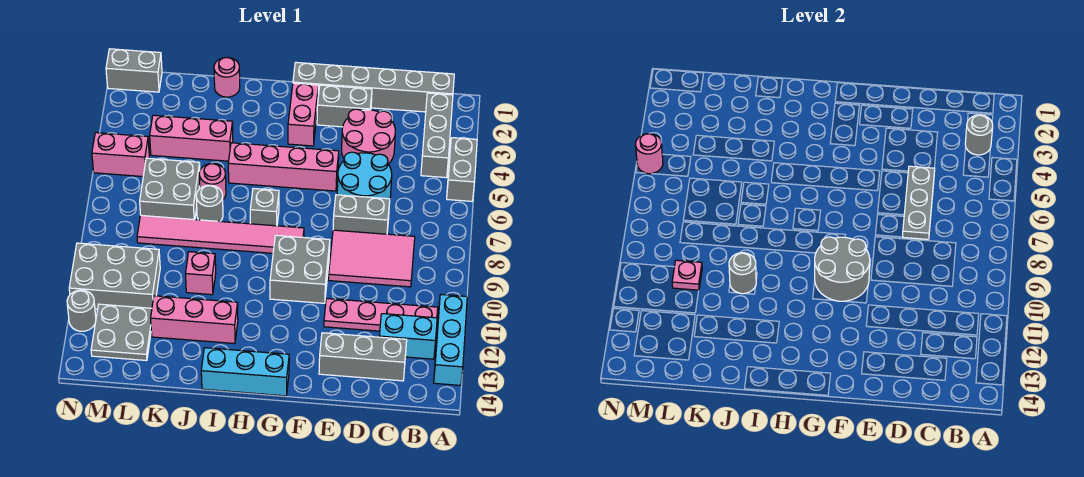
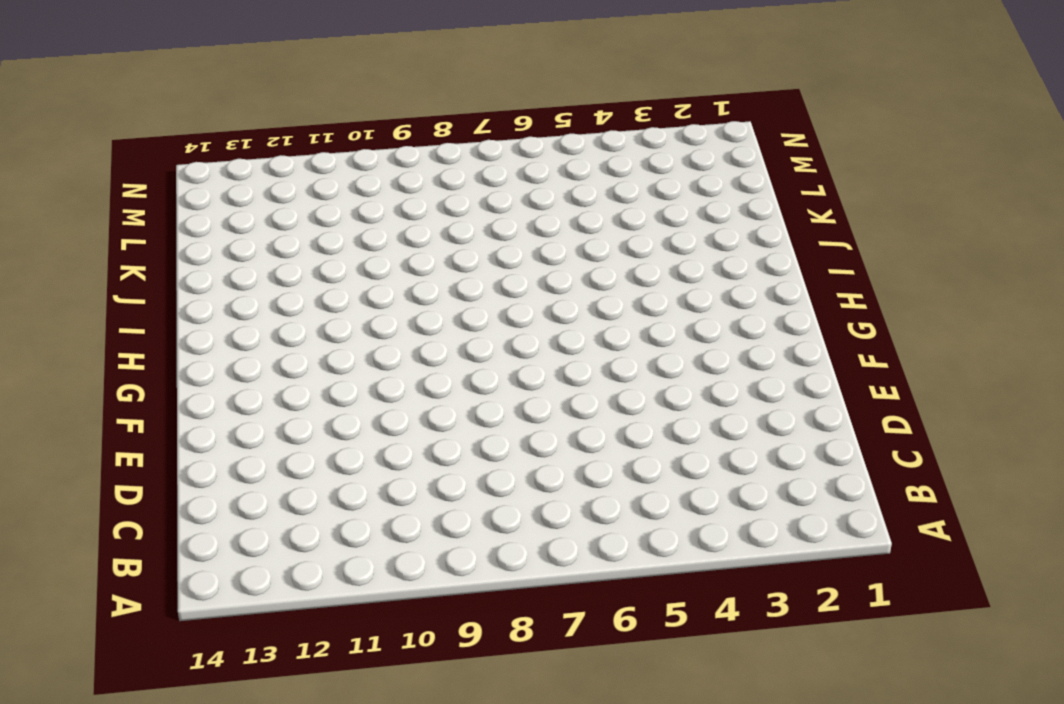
none -> grey brick A4:A5 level 1
none -> cyan brick A11:A13 level 1
none -> grey brick B1:G1 level 1
none -> grey brick B2:B4 level 1

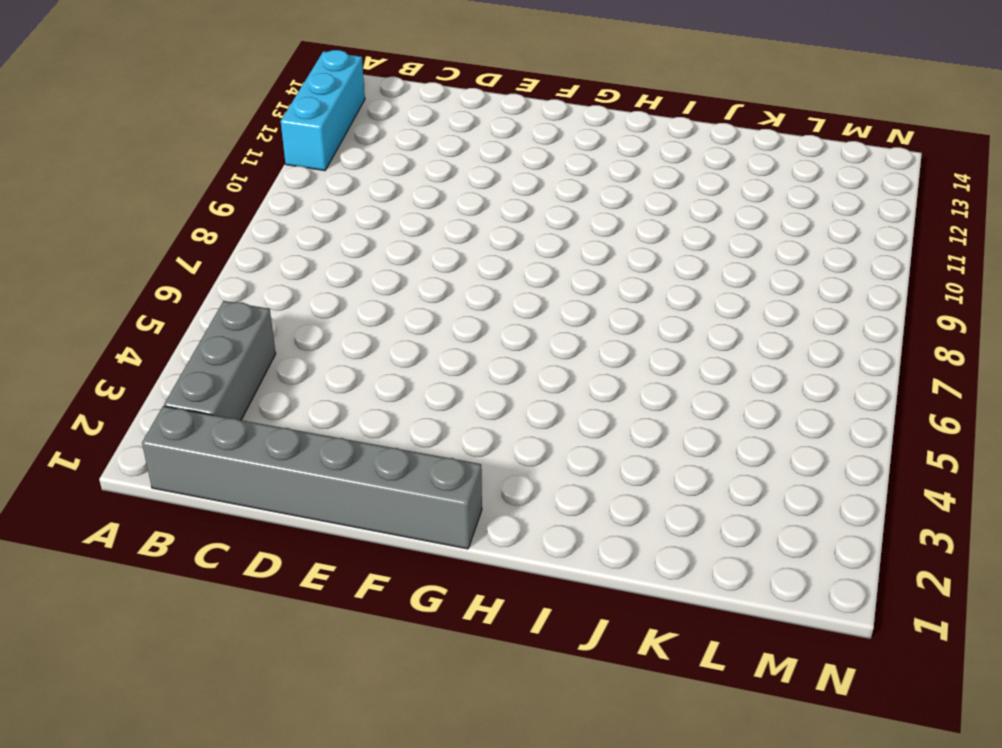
none -> grey brick A4:A5 level 1
none -> pink plate B11:E11 level 1
none -> cyan brick B12:C12 level 1
none -> pink tile C8:E9 level 1

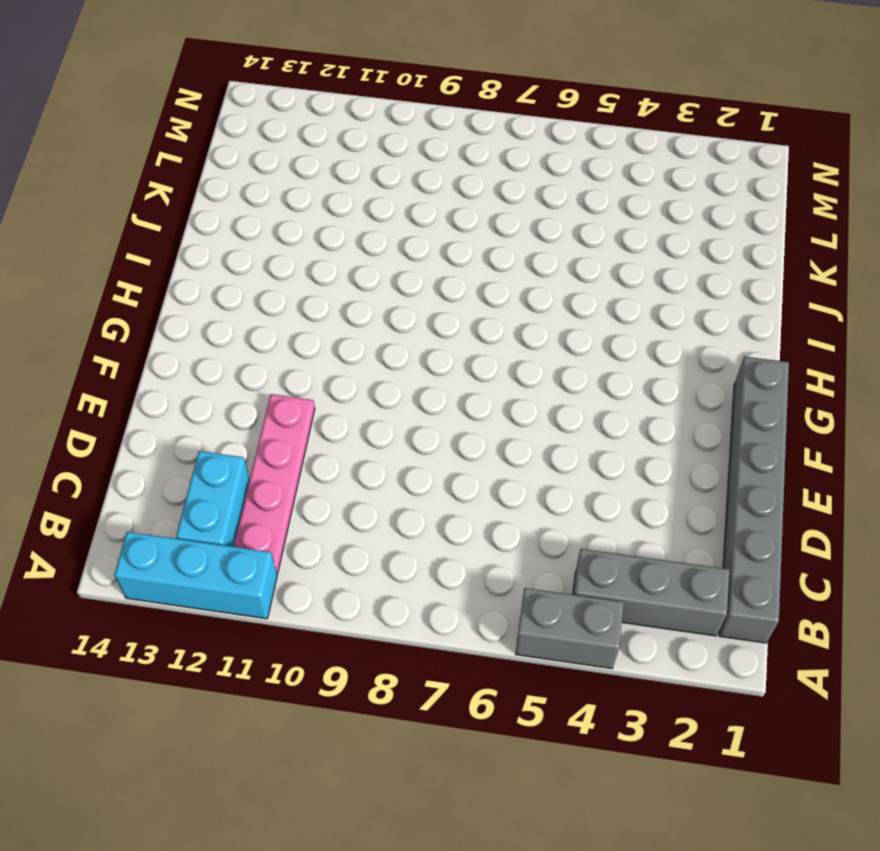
none -> pink tile C8:E9 level 1
none -> grey brick C13:E13 level 1
none -> pink round brick D3:E4 level 1
none -> cyan round brick D5:E6 level 1

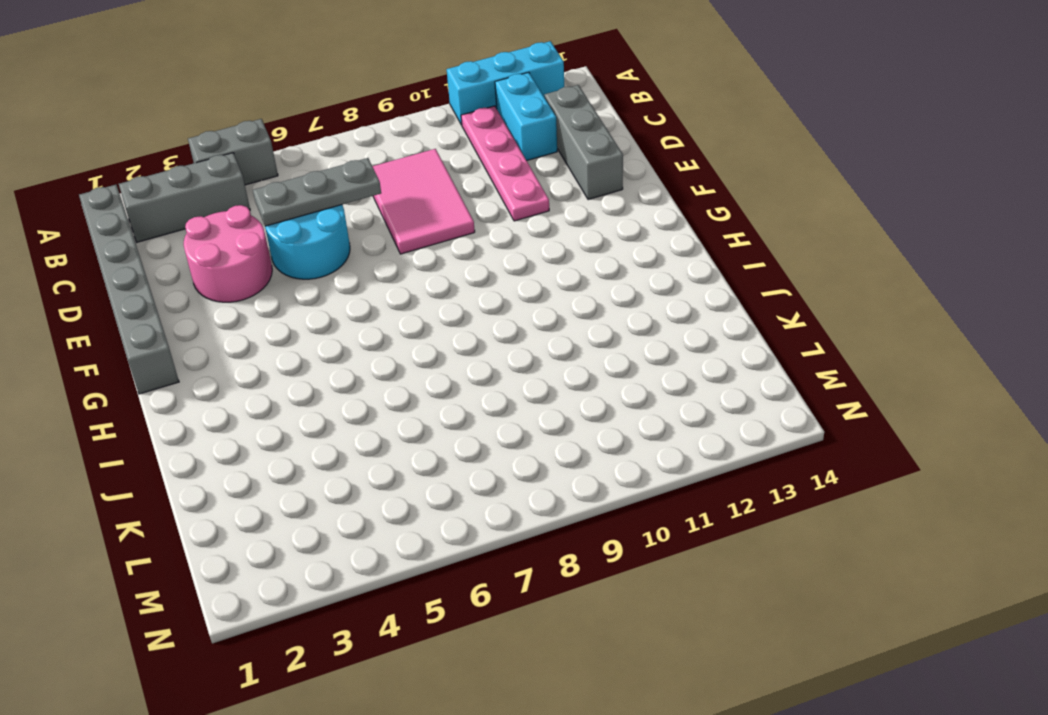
none -> grey brick D7:E7 level 1
none -> grey brick E2:F2 level 1
none -> pink brick F5:I5 level 1
none -> grey brick F9:G10 level 1

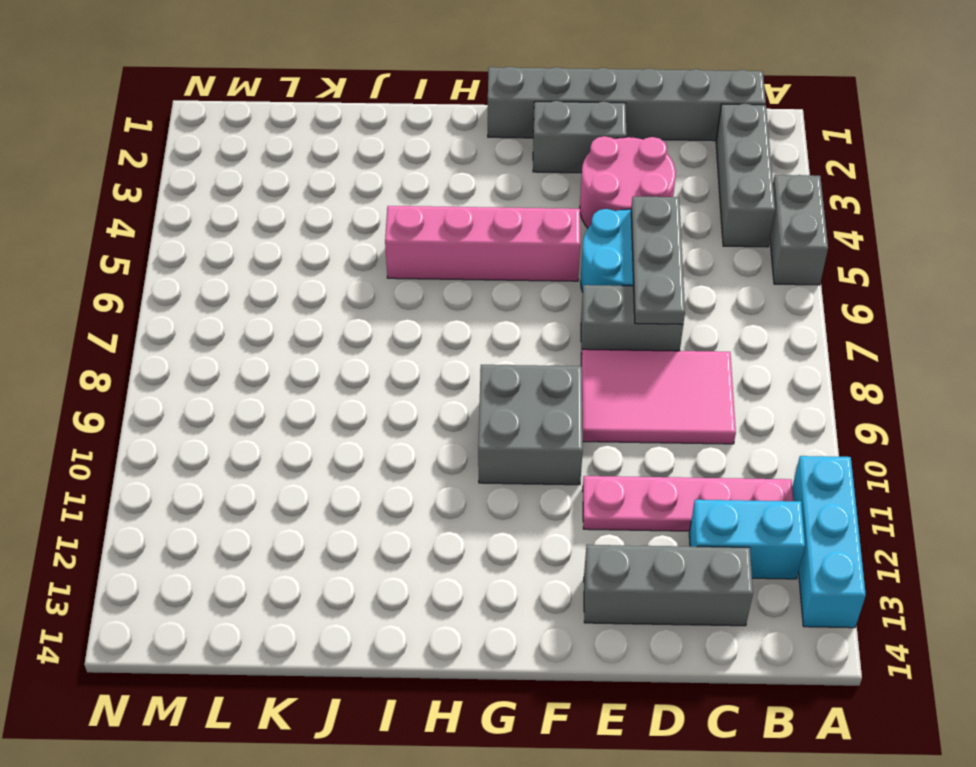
none -> pink brick G2:G3 level 1
none -> pink tile G8:L8 level 1
none -> cyan brick G14:I14 level 1
none -> grey brick H7 level 1

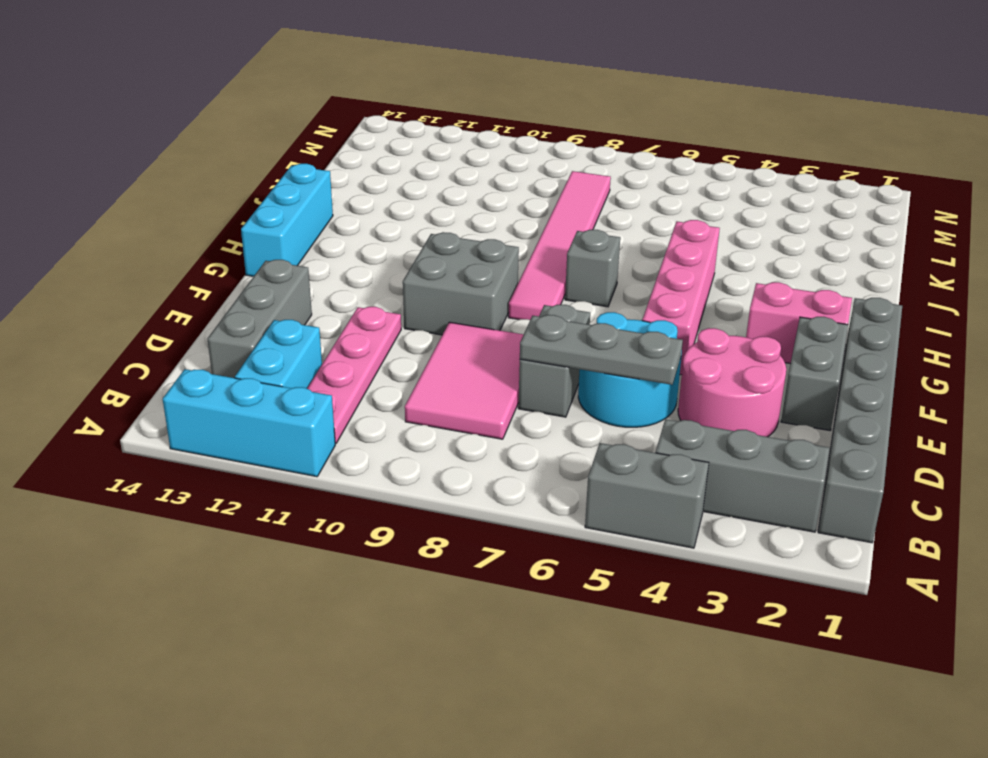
none -> pink brick I12:K12 level 1
none -> pink round brick J1 level 1
none -> pink brick J4:L4 level 1
none -> pink round brick J6 level 1

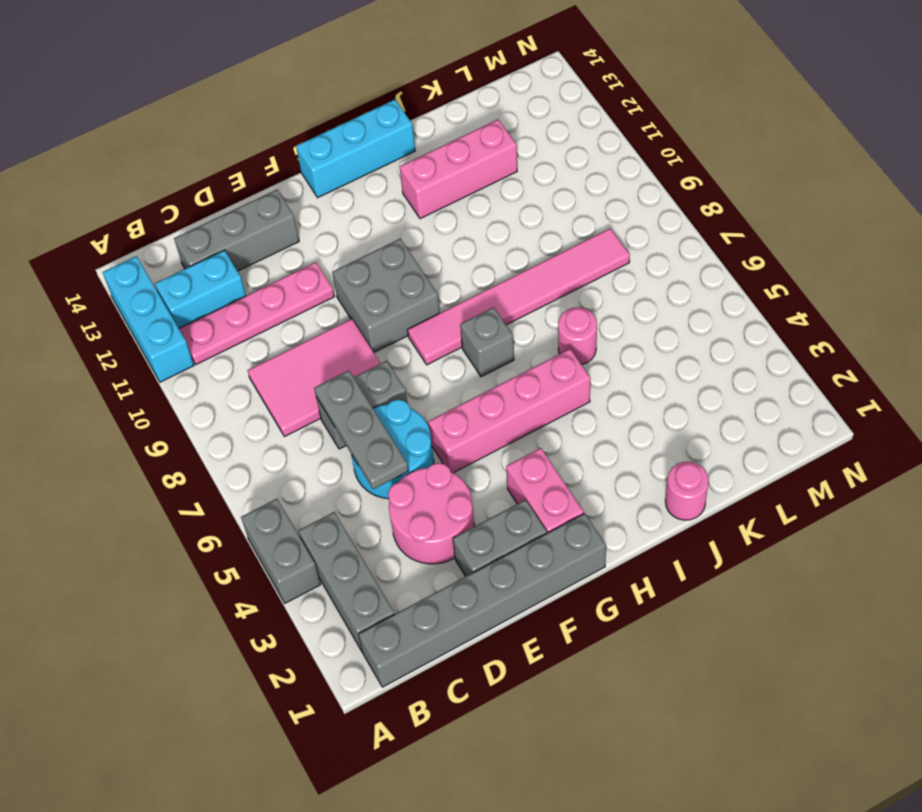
none -> pink brick J4:L4 level 1
none -> grey round brick J7 level 1
none -> pink brick J10 level 1
none -> grey brick K6:L7 level 1

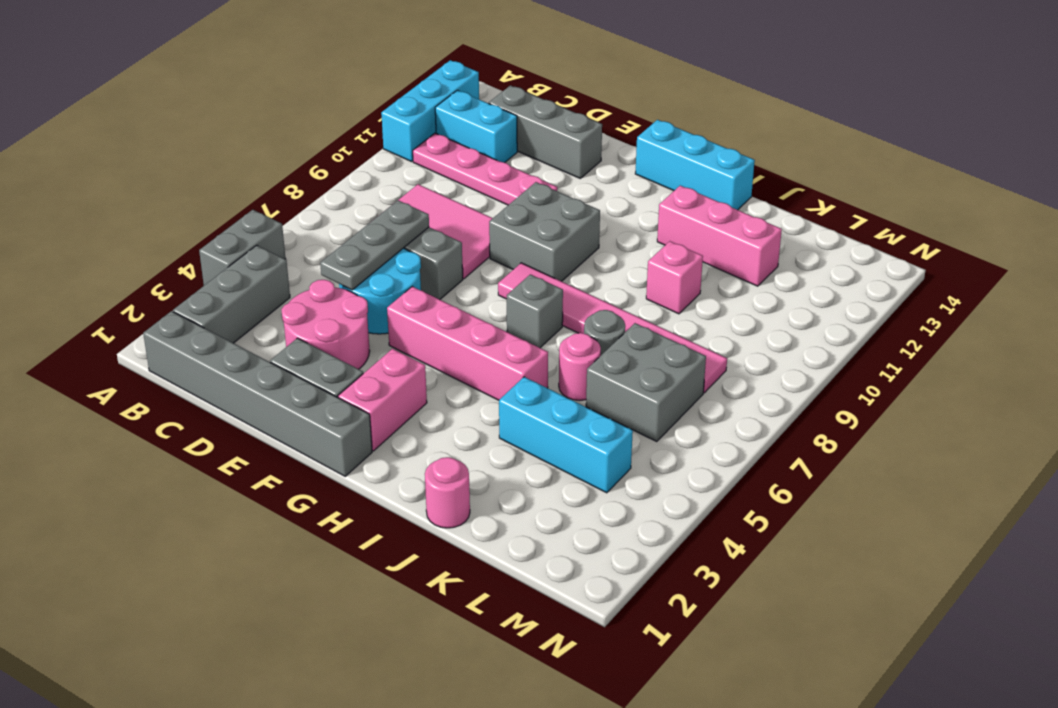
cyan brick J4:L4 level 1 -> pink brick J4:L4 level 1
none -> grey brick L10:N11 level 1
none -> grey plate L12:M13 level 1
none -> grey brick M1:N1 level 1
none -> pink brick M5:N5 level 1

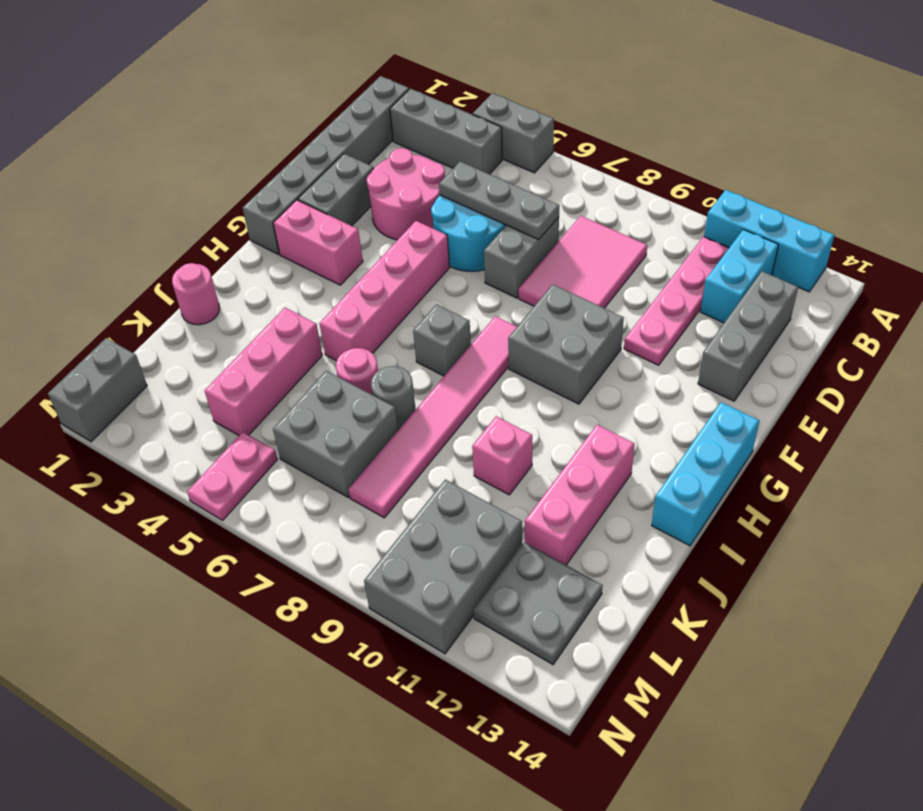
pink plate M5:N5 level 1 -> pink brick M5:N5 level 1
none -> grey round brick N12 level 1
none -> grey round brick B3 level 2
none -> grey round brick F9:G10 level 2
none -> grey round brick J10 level 2

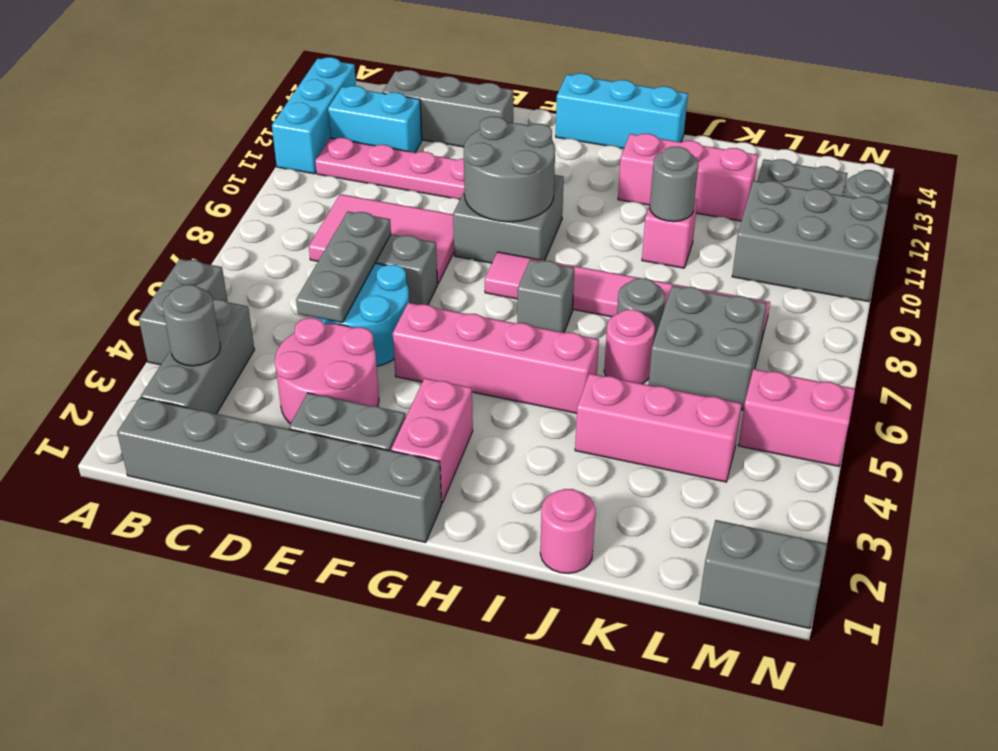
none -> pink plate L10 level 2
none -> pink round brick N5 level 2

